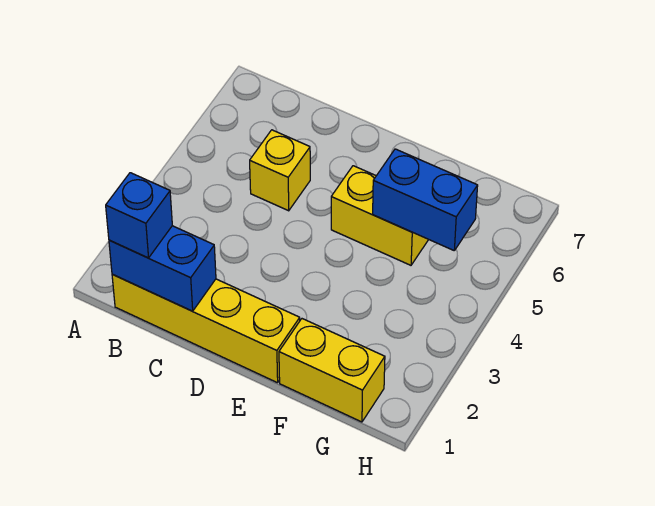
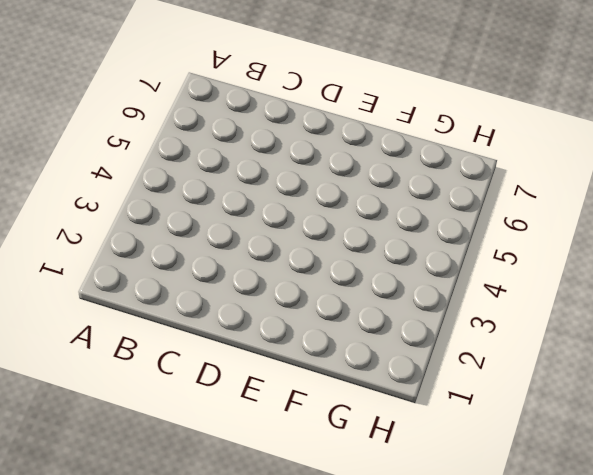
none -> yellow brick B1:E1 level 1
none -> yellow brick C5 level 1

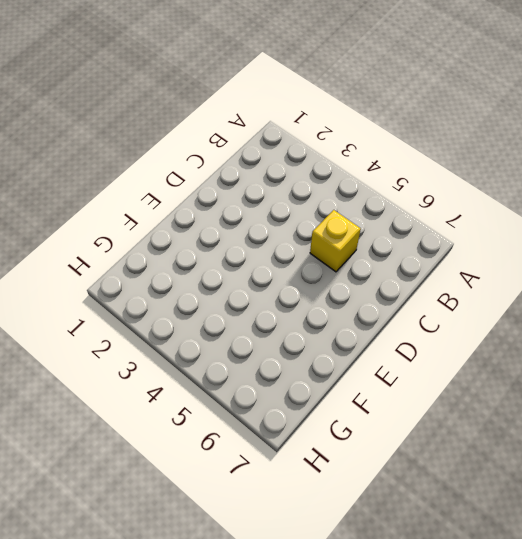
none -> yellow brick B1:E1 level 1
none -> yellow brick E5:F5 level 1

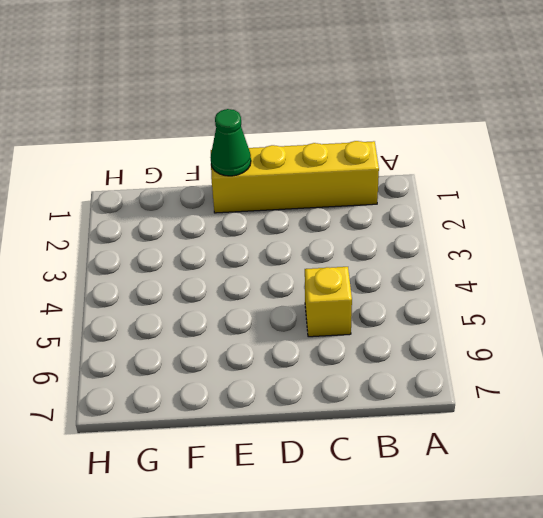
green cone E1 level 2 -> none
none -> yellow brick E5:F5 level 1
none -> yellow brick F1:G1 level 1

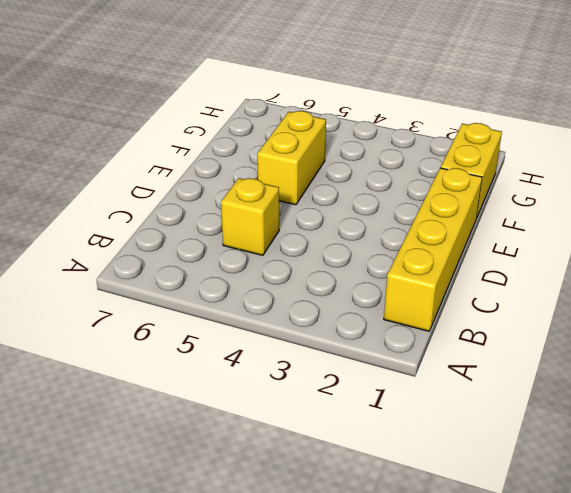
none -> blue brick B1:C1 level 2
none -> blue brick F5:G5 level 2

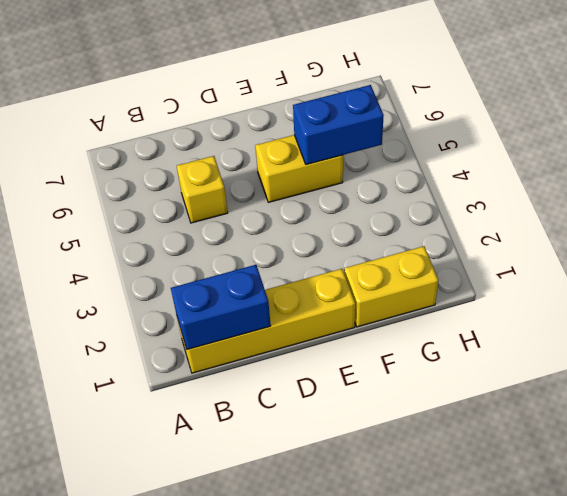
none -> blue brick B1 level 3

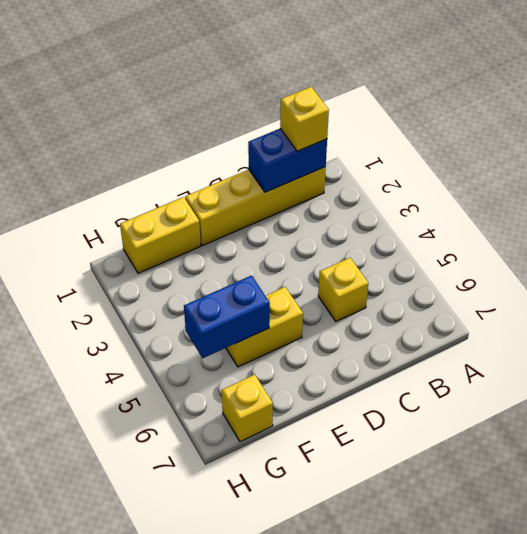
yellow brick B1 level 3 -> blue brick B1 level 3
yellow brick G7 level 1 -> none

